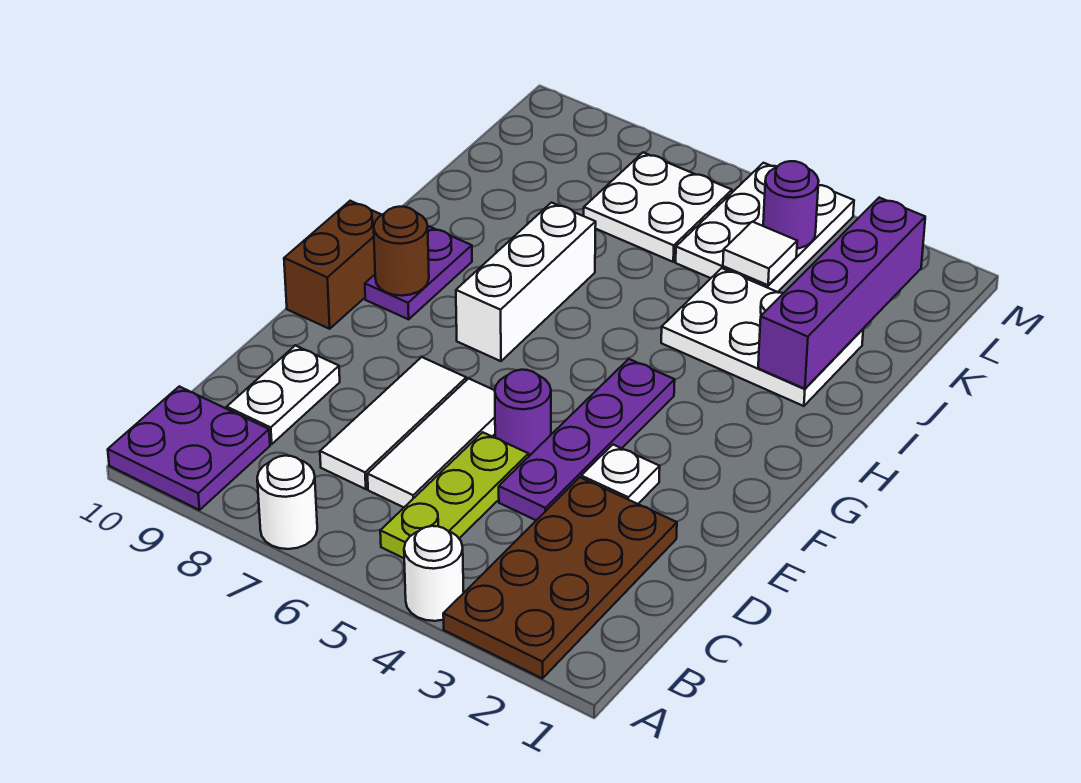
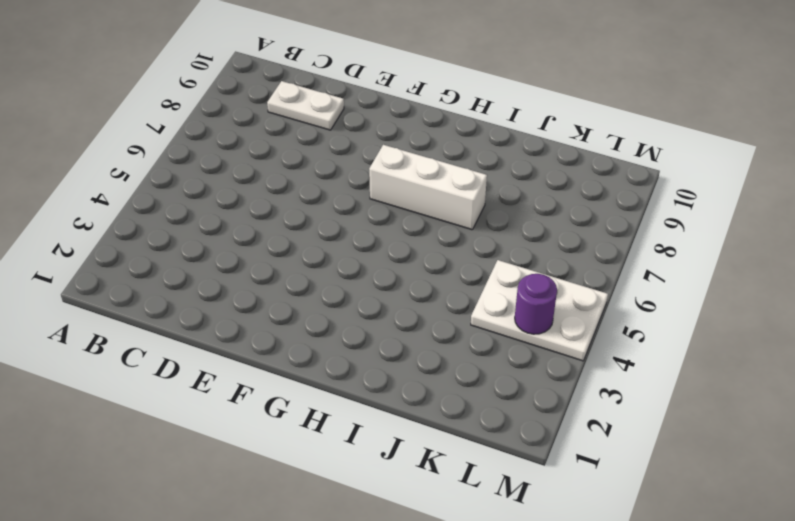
none -> brown plate A2:D3 level 1
none -> white round brick A4 level 1
none -> white round brick A7 level 1

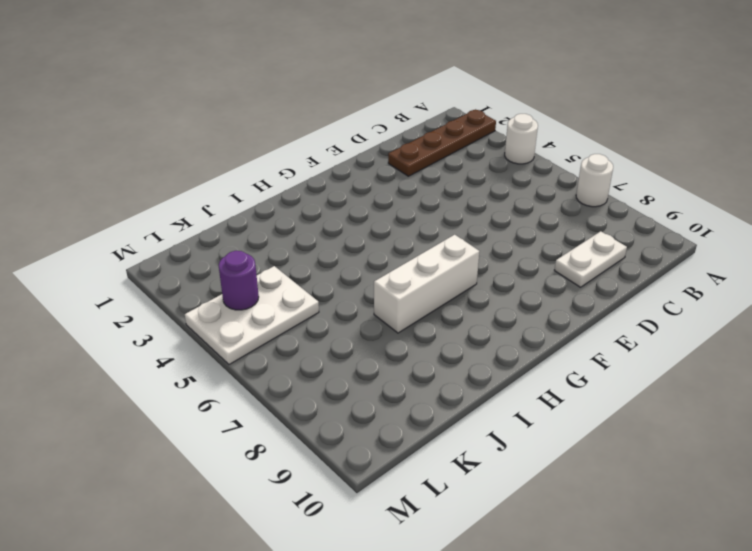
brown plate A2:D2 level 1 -> brown plate A2:D3 level 1
none -> purple plate A9:B10 level 1
none -> lime plate B5:D5 level 1
none -> white tile C6:E6 level 1

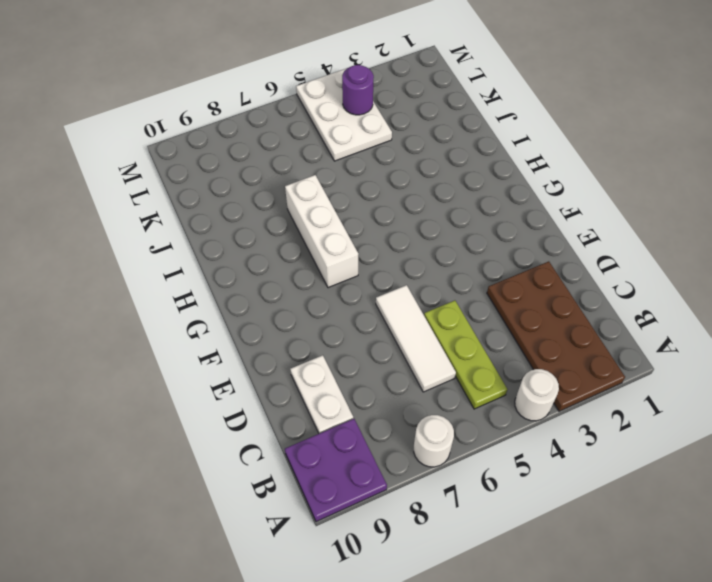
none -> white tile C7:E7 level 1
none -> purple plate D4:G4 level 1
none -> white plate E3 level 1

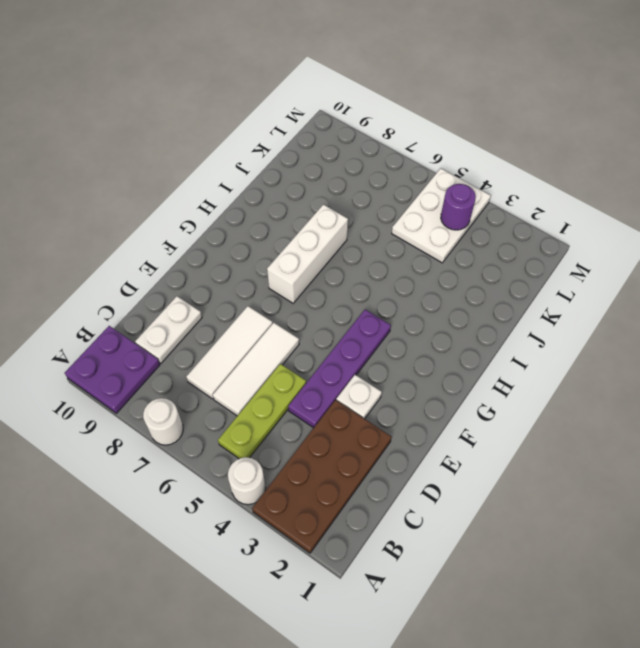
none -> purple round brick E5 level 1
none -> brown brick F10:G10 level 1
none -> purple plate G9:H9 level 1

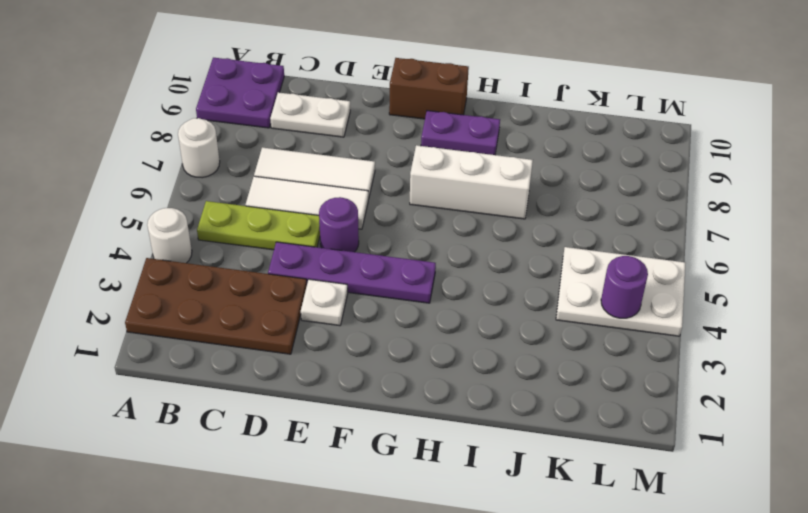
none -> white plate I2:J4 level 1
none -> white plate K6:L7 level 1
none -> brown round brick G9 level 2

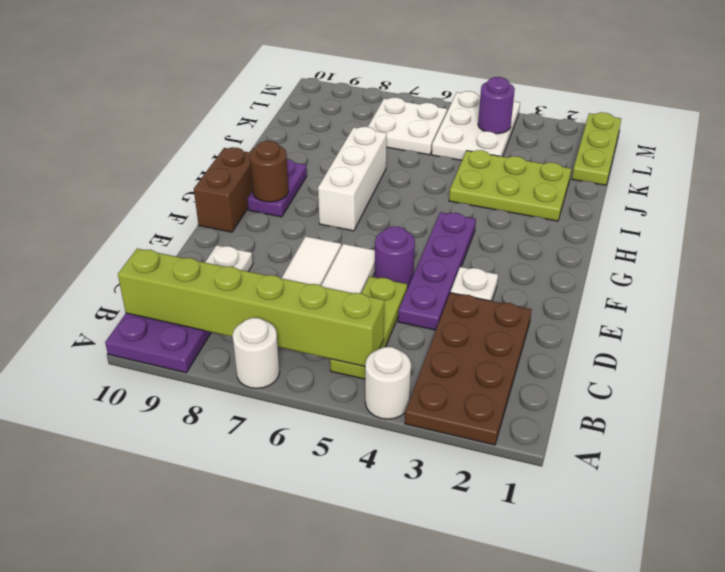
lime brick B5:B10 level 2 -> none
lime plate I2:J4 level 1 -> white plate I2:J4 level 1
lime plate K1:M1 level 1 -> none
none -> purple brick I2:L2 level 2
none -> white tile K4 level 2

